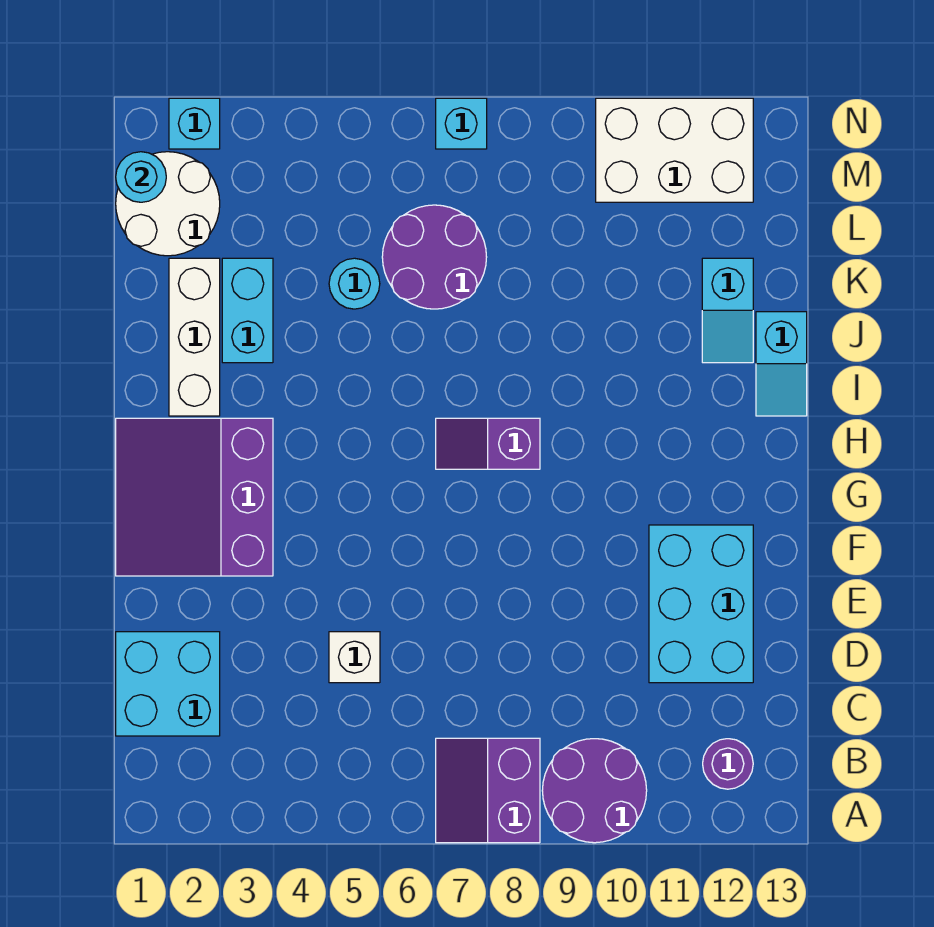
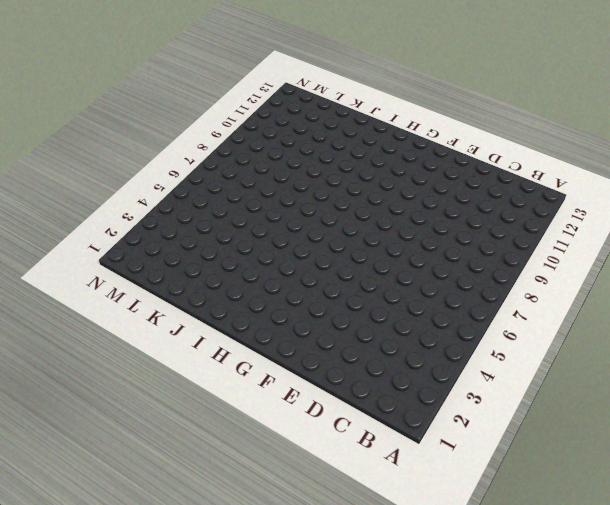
none -> purple slope A7:B8 level 1 top 8
none -> purple round brick A9:B10 level 1
none -> purple round brick B12 level 1

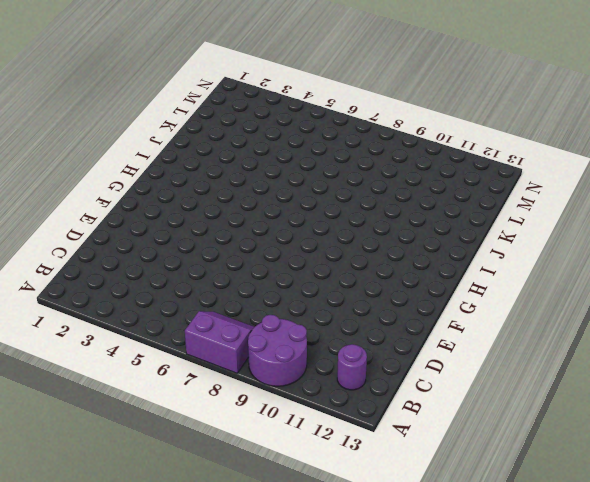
purple slope A7:B8 level 1 top A -> purple slope A7:B8 level 1 top 8
none -> cyan brick C1:D2 level 1
none -> white brick D5 level 1
none -> cyan brick D11:F12 level 1

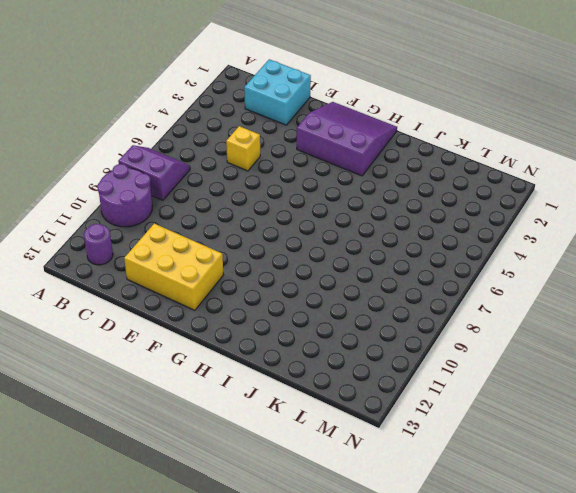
yellow brick D5 level 1 -> white brick D5 level 1
yellow brick D11:F12 level 1 -> cyan brick D11:F12 level 1
none -> purple slope H7:H8 level 1 top 8
none -> white brick I2:K2 level 1
none -> cyan slope I13:J13 level 1 top J

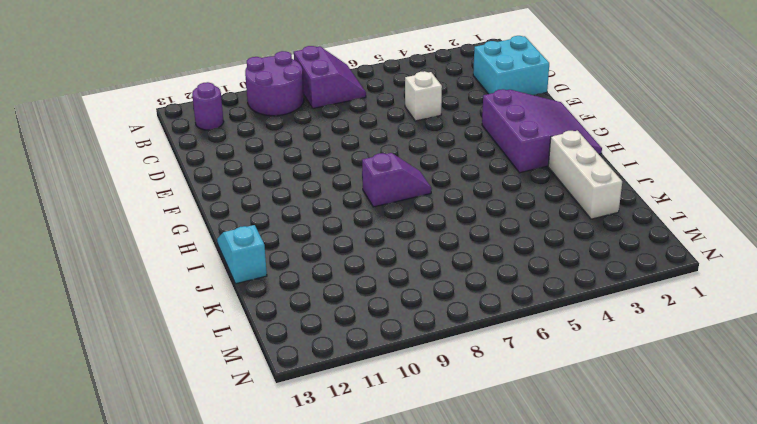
none -> cyan brick D11:F12 level 1
none -> cyan brick J3:K3 level 1
none -> cyan slope J12:K12 level 1 top K

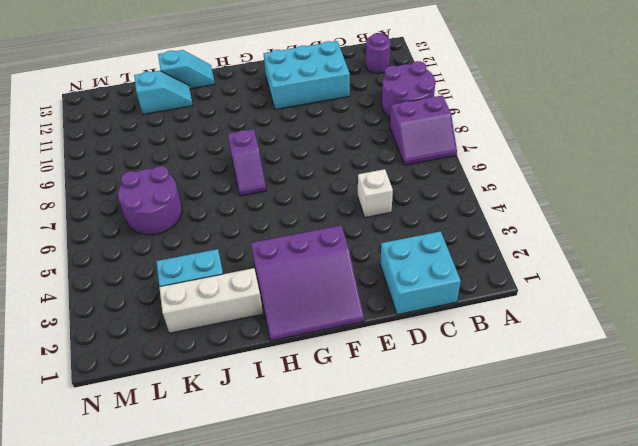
none -> cyan round brick K5 level 1
none -> white round brick L1:M2 level 1
none -> white brick M10:N12 level 1

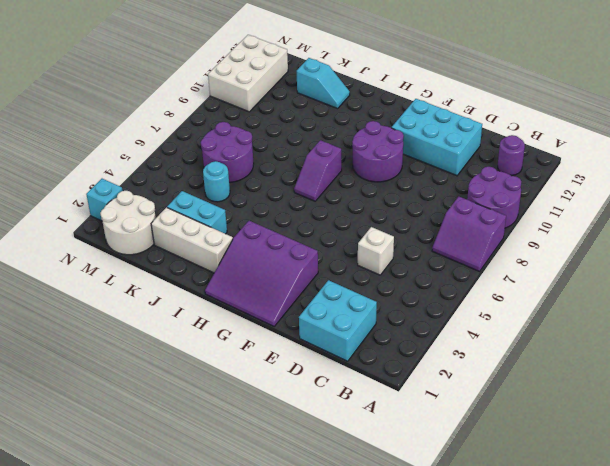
purple round brick F9:G10 level 1 -> none
none -> cyan slope I13:J13 level 1 top J
none -> cyan brick N7 level 1
none -> cyan round brick M1 level 2

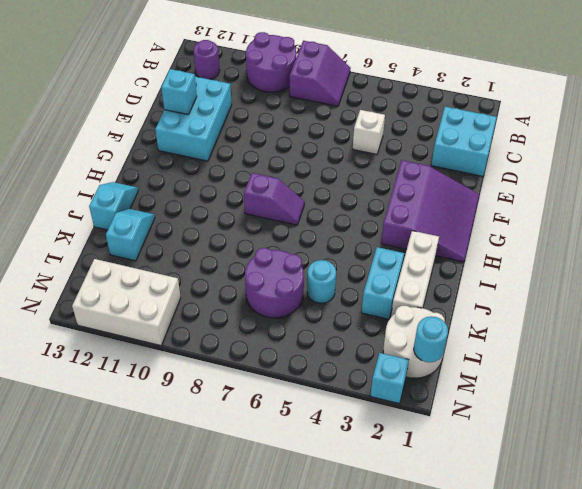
cyan brick E12 level 2 -> cyan brick N7 level 1

